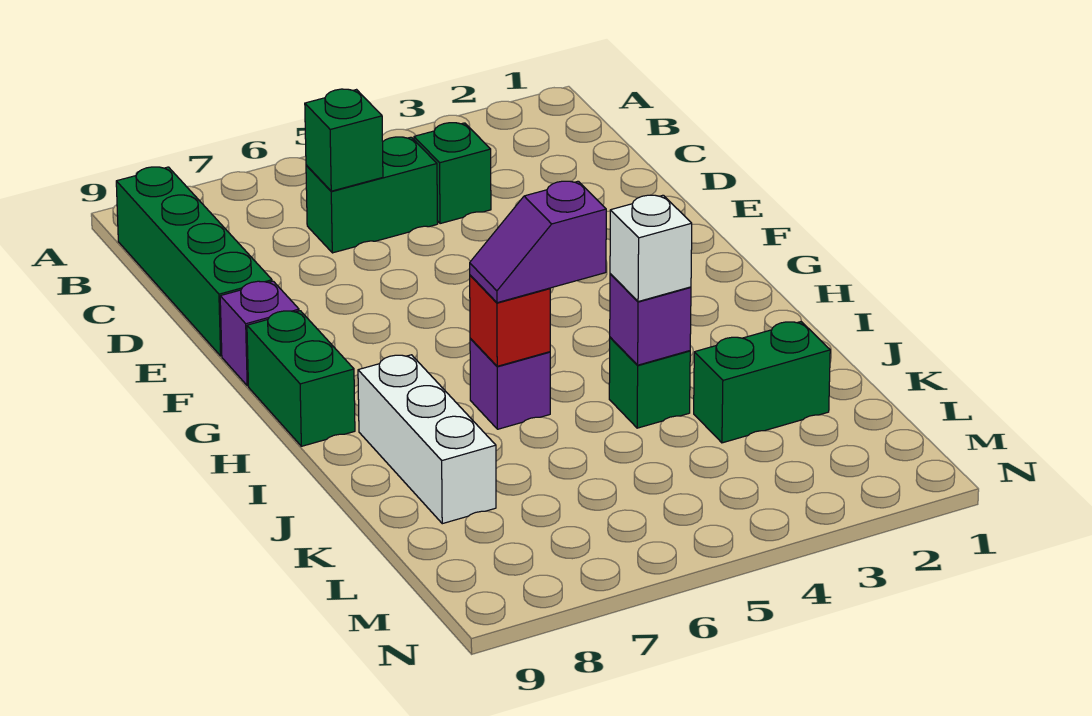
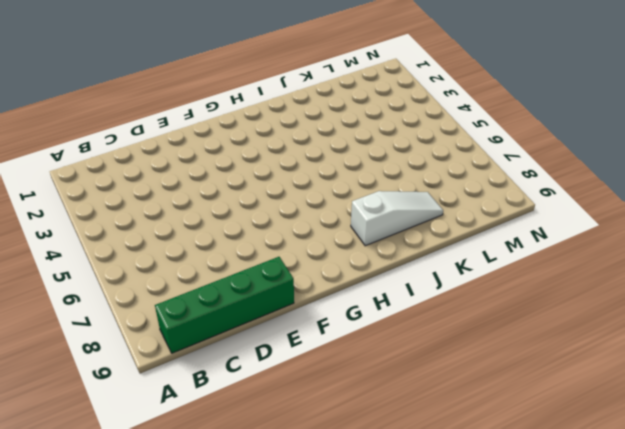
white slope I8:K8 level 1 top I -> white brick I8:K8 level 1
none -> green brick C4 level 1
none -> green brick C5:C6 level 1
none -> purple brick F9 level 1

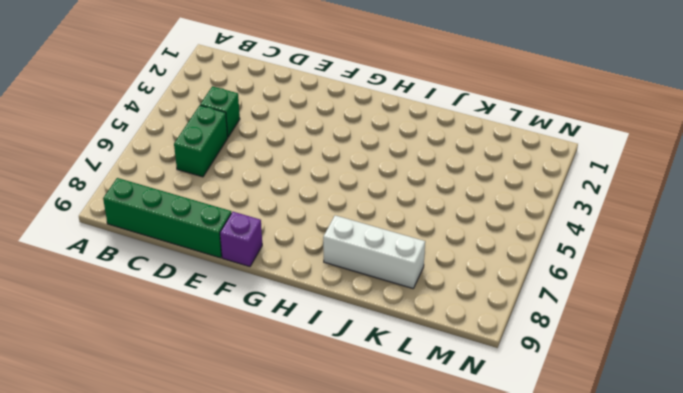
none -> green brick G9:H9 level 1
none -> purple brick I6 level 1
none -> green brick J4 level 1

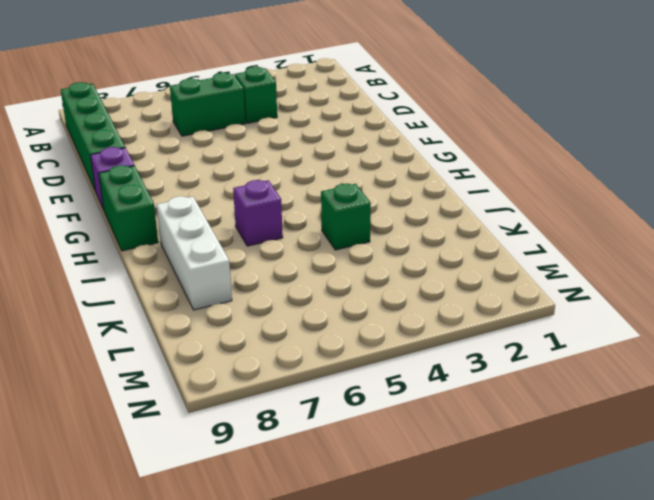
none -> green brick K2:K3 level 1
none -> green brick C6 level 2
none -> red brick I6 level 2

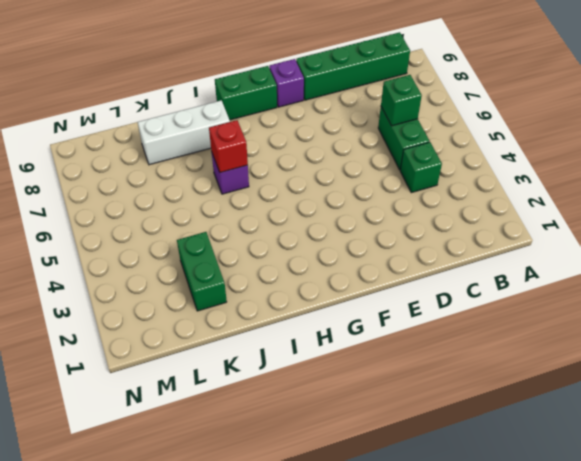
none -> green brick J4 level 1
none -> purple brick J4 level 2
none -> purple slope I5:I6 level 3 top 5

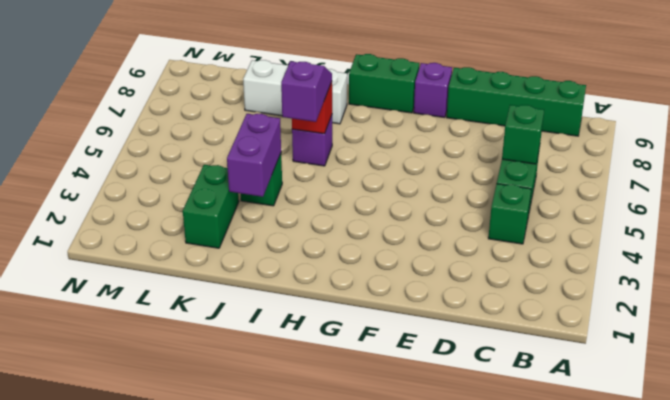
purple brick J3:J4 level 2 -> purple brick J4 level 2
none -> white brick J4 level 3

